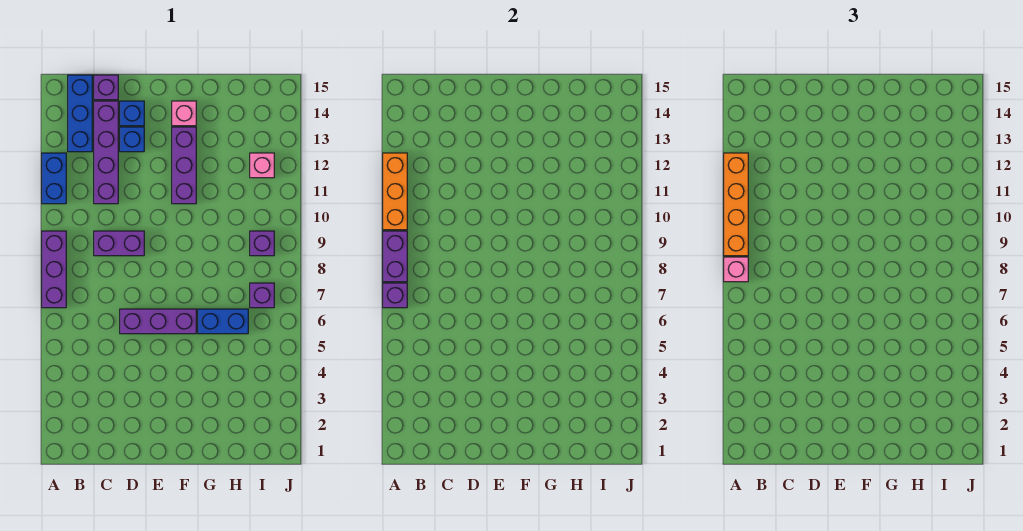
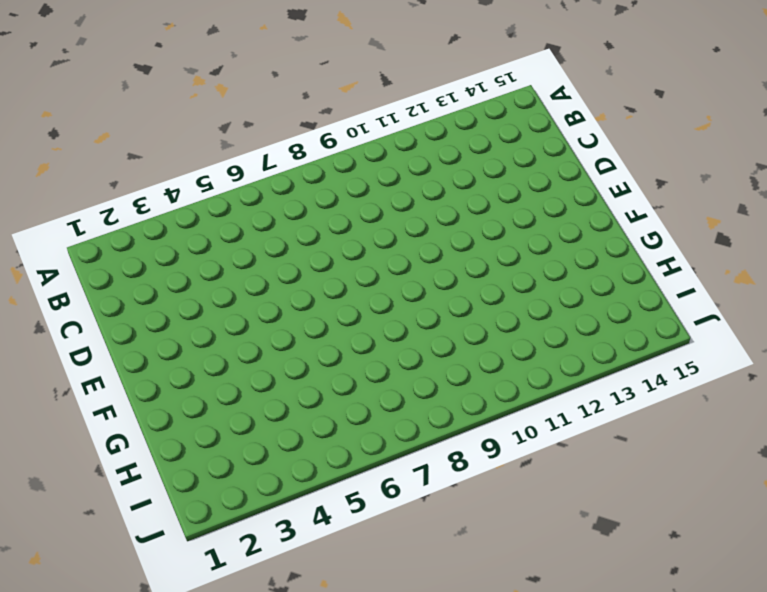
none -> purple brick A7:A9 level 1
none -> blue brick A11:A12 level 1
none -> blue brick B13:B15 level 1

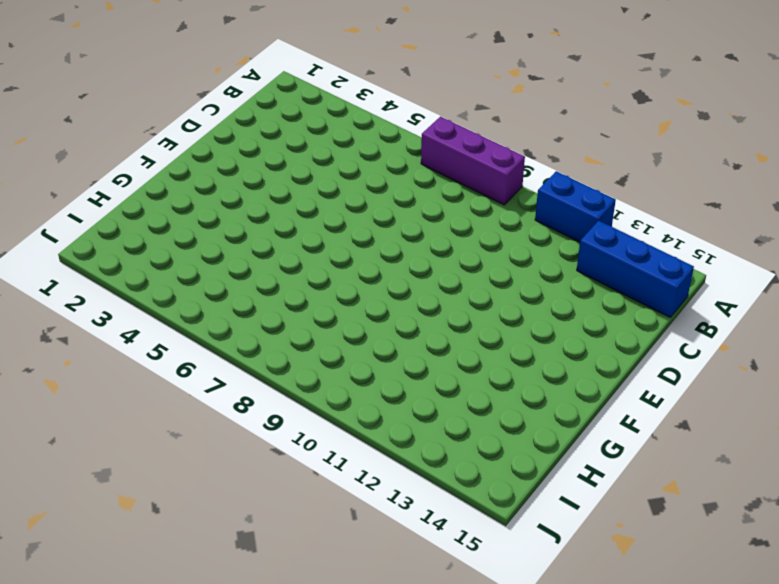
none -> purple brick C9:D9 level 1
none -> purple brick C11:C14 level 1
none -> purple brick C15 level 1

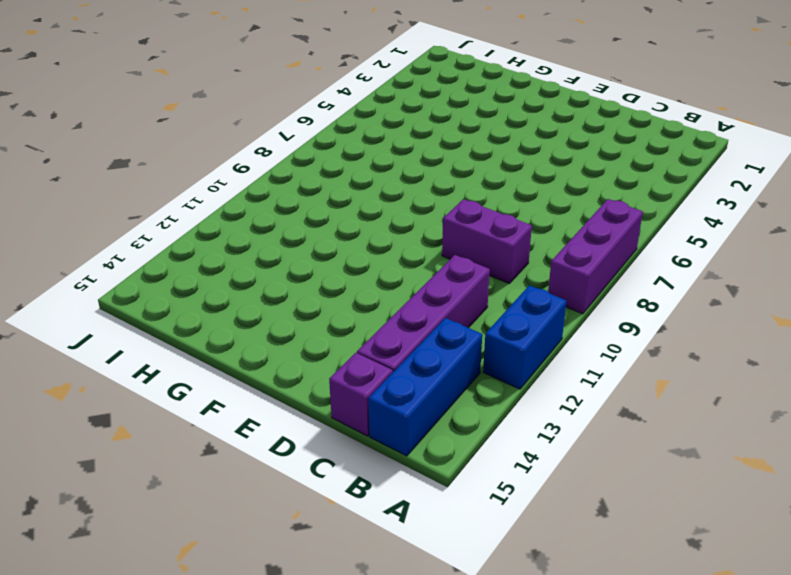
none -> purple brick D6:F6 level 1
none -> blue brick D13 level 1
none -> blue brick D14 level 1

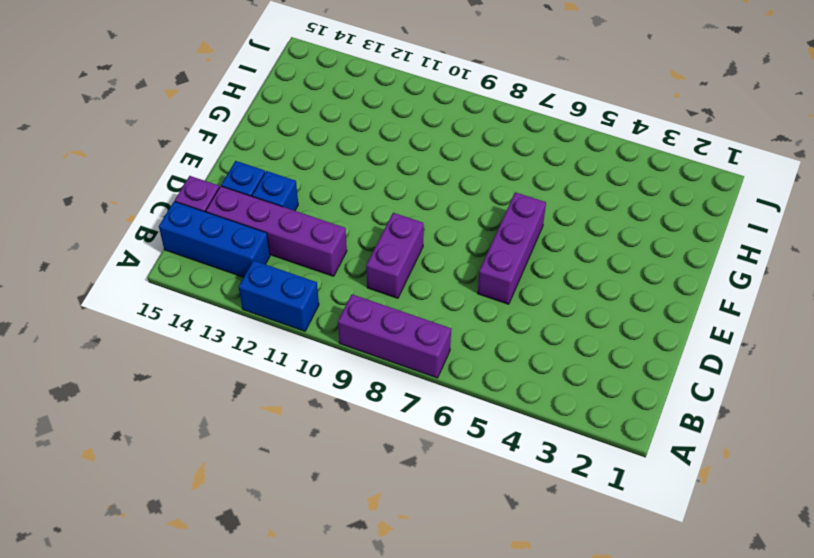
none -> purple brick F11:F13 level 1
none -> pink brick F14 level 1
none -> blue brick G6:H6 level 1

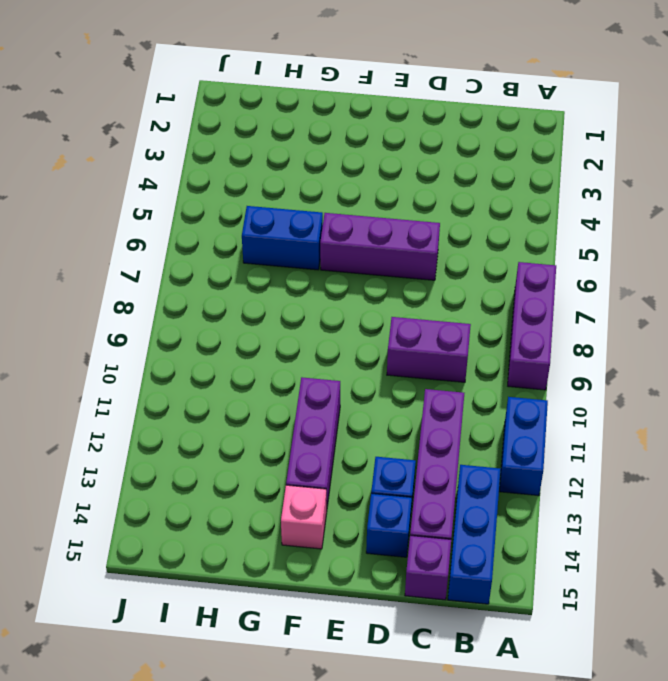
none -> purple brick I7 level 1
none -> purple brick I9 level 1
none -> pink brick I12 level 1

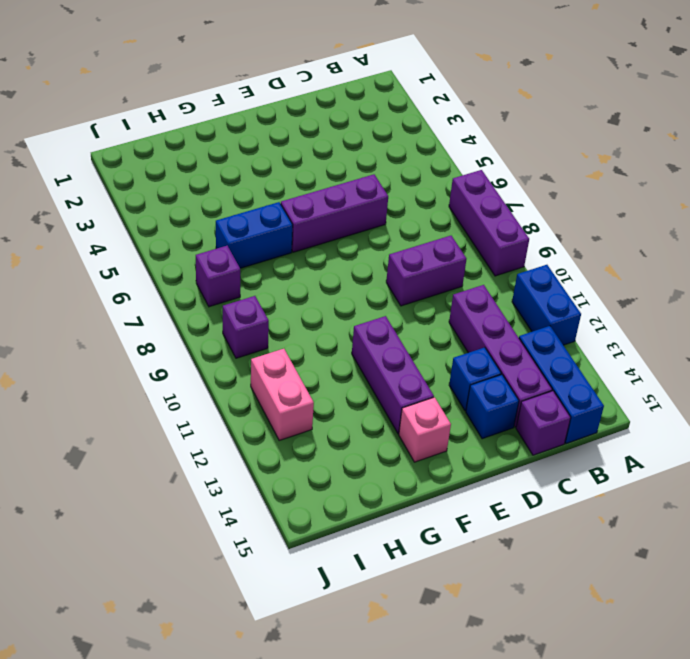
pink brick I11:I12 level 1 -> pink brick I12 level 1
none -> purple brick A7 level 2
none -> purple brick A8:A9 level 2
none -> orange brick A10:A12 level 2

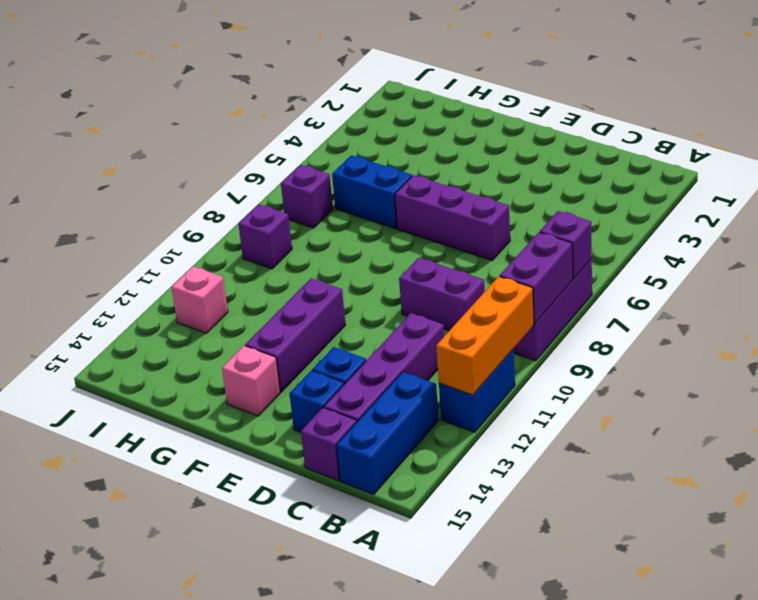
none -> pink brick A8 level 3
none -> orange brick A9:A12 level 3

